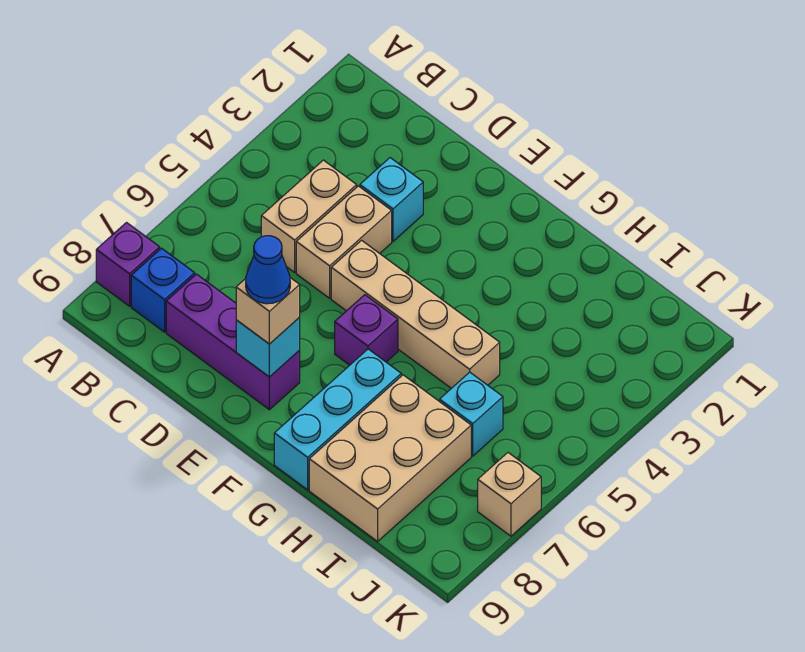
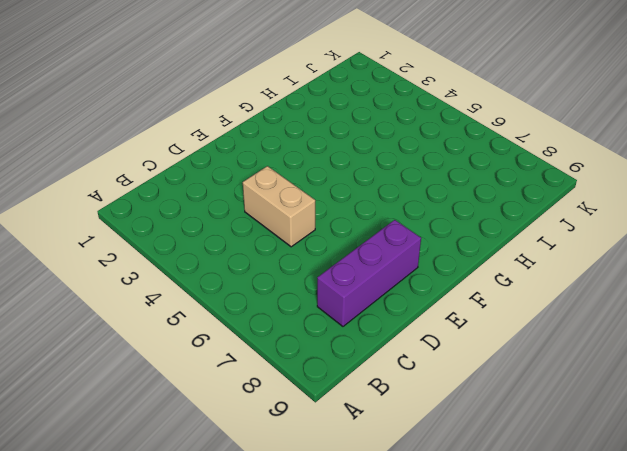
none -> purple brick A8 level 1
none -> blue brick B8 level 1
none -> tan brick C4:C5 level 1

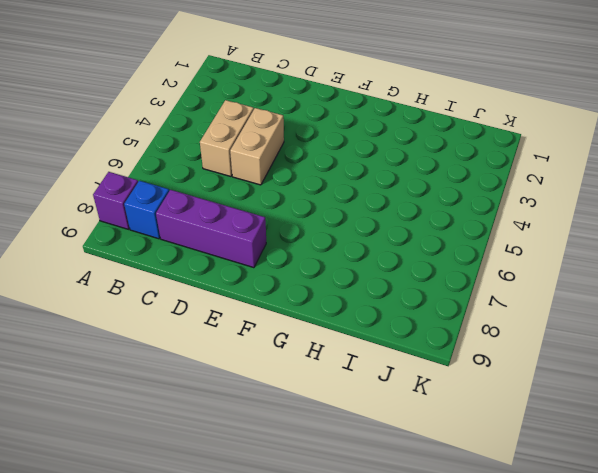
none -> cyan brick D3 level 1
none -> tan brick E5:H5 level 1
none -> purple brick F6 level 1

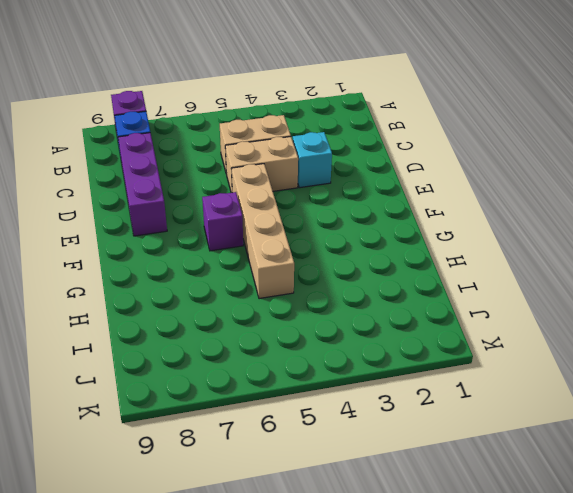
none -> cyan brick G7:G9 level 1
none -> tan brick H7:I9 level 1
none -> cyan brick I6 level 1

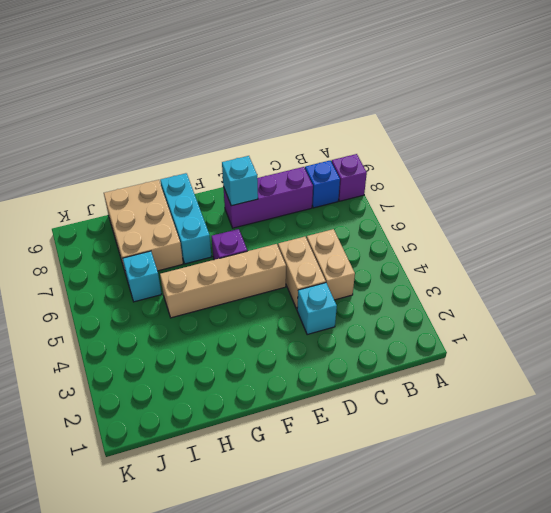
none -> tan brick K7 level 1
none -> tan brick E8 level 3
none -> blue cone E8 level 4

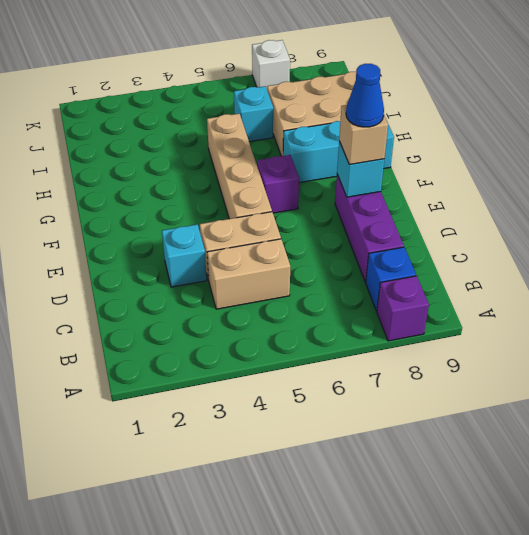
white brick K7 level 1 -> tan brick K7 level 1

